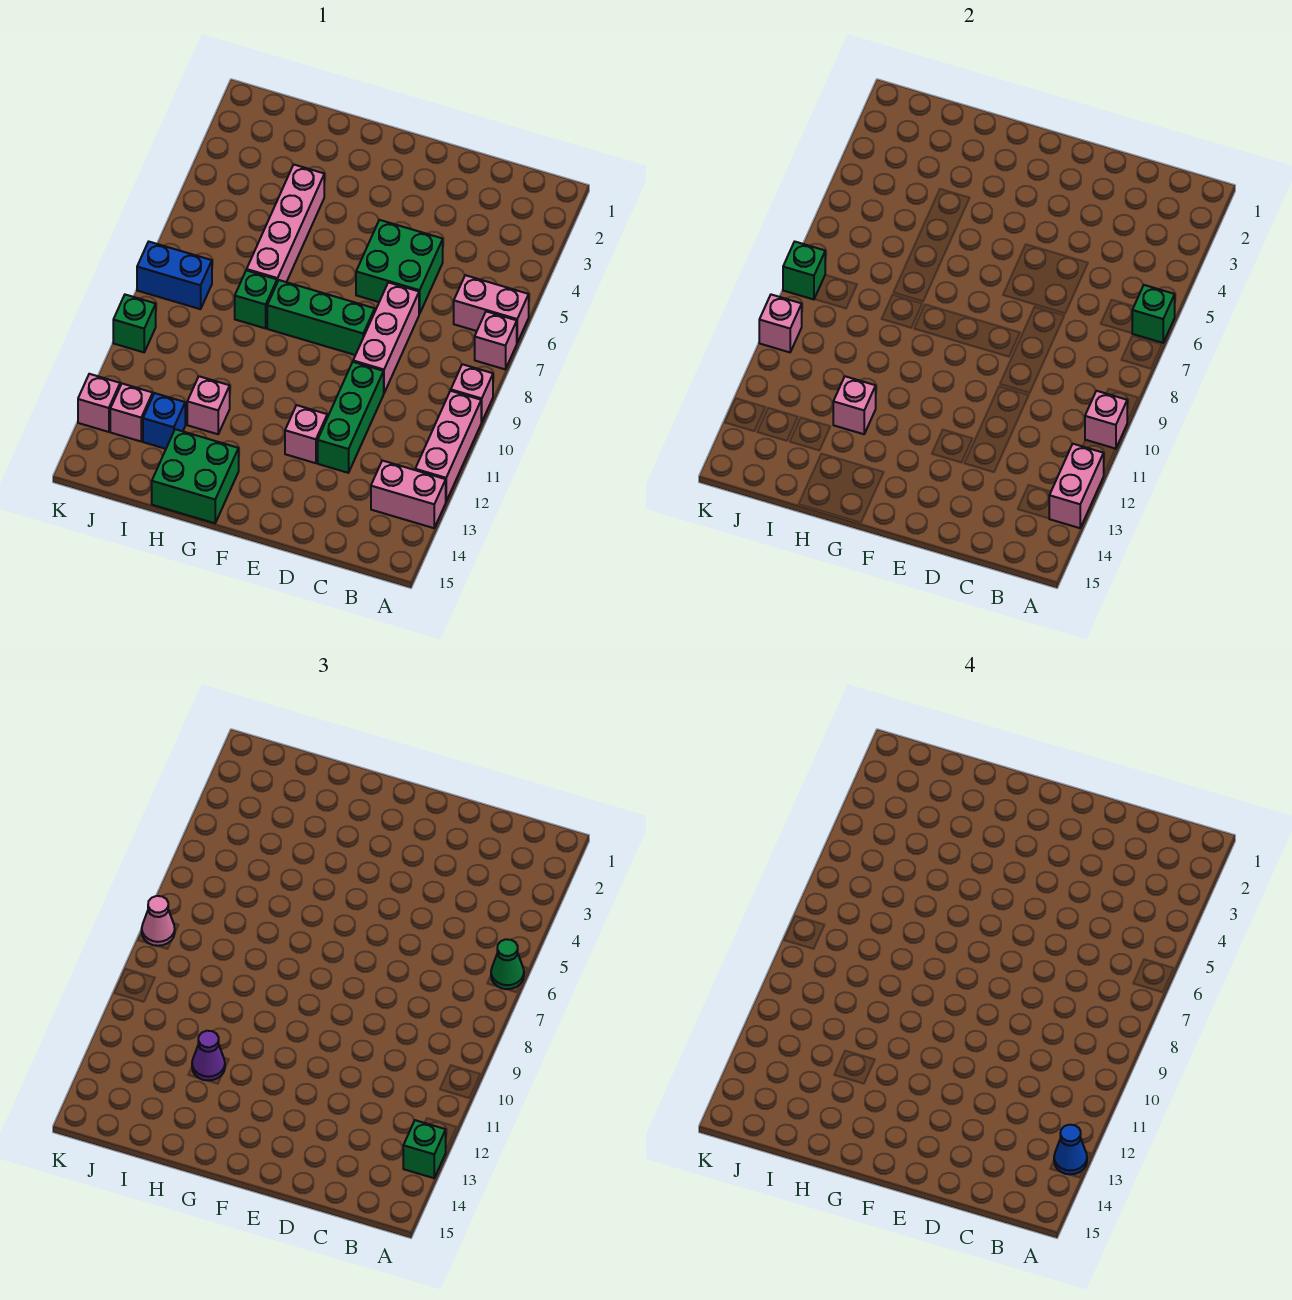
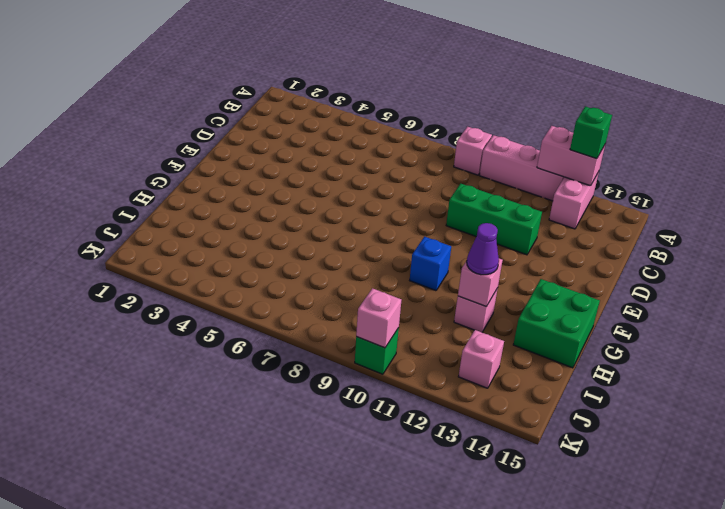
blue brick G10 level 1 -> blue brick I13 level 1
none -> pink brick A6:B6 level 1
none -> pink brick A7 level 1
none -> green brick D5:E6 level 1
none -> pink brick D7:D9 level 1

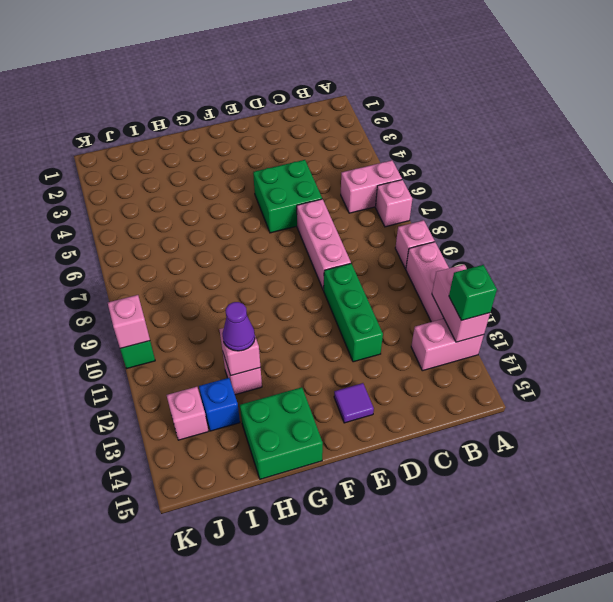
purple tile E14 level 1 -> none
none -> green brick E8:G8 level 1
none -> pink brick E12 level 1
none -> pink brick H4:H7 level 1
none -> green brick H8 level 1

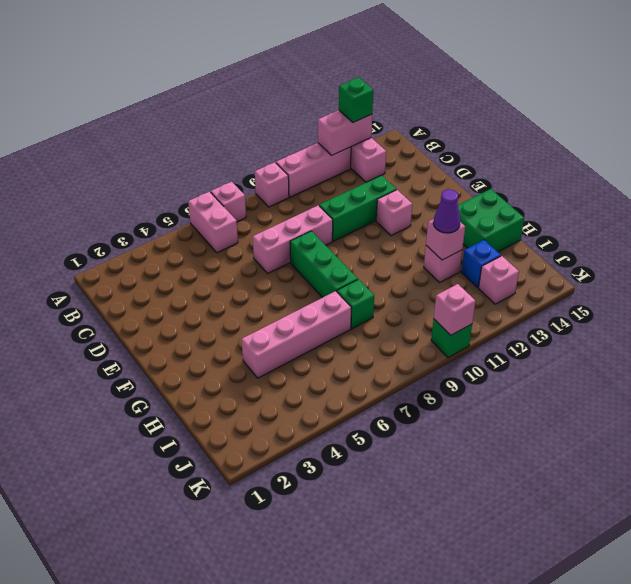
none -> green brick D5:E6 level 1
none -> blue brick J8:K8 level 1
none -> pink brick K13 level 1
none -> green brick A6 level 2

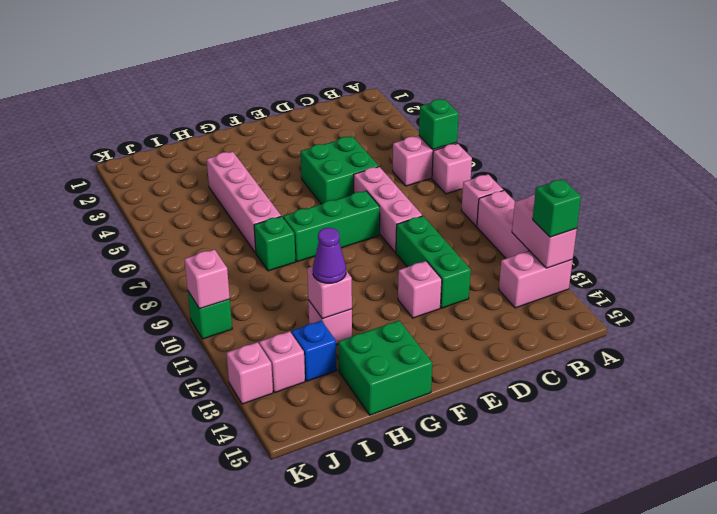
none -> blue brick J8:K8 level 1
none -> pink brick A10 level 2
none -> green brick K8 level 2
none -> green cone A6 level 3

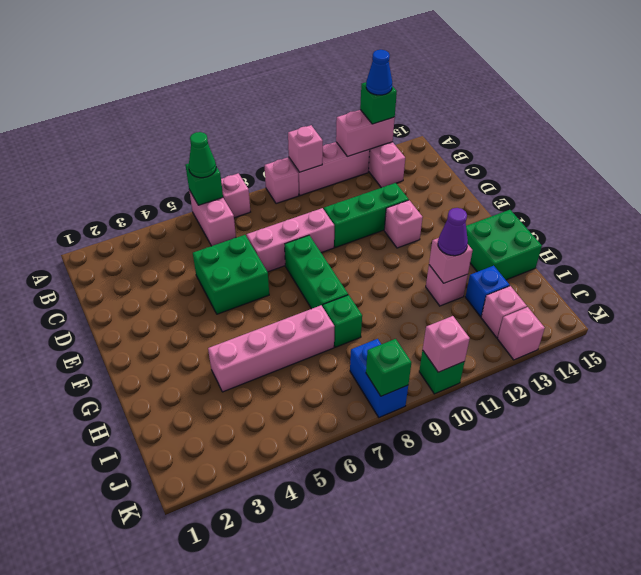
none -> pink cone K8 level 3

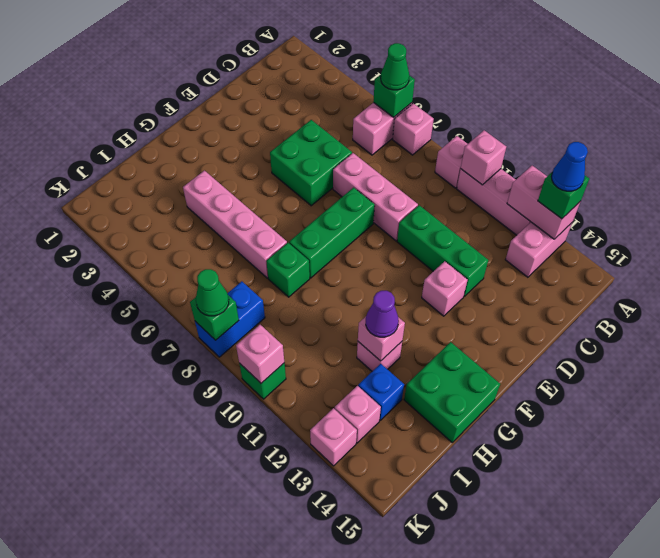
green cone K8 level 3 -> pink cone K8 level 3

